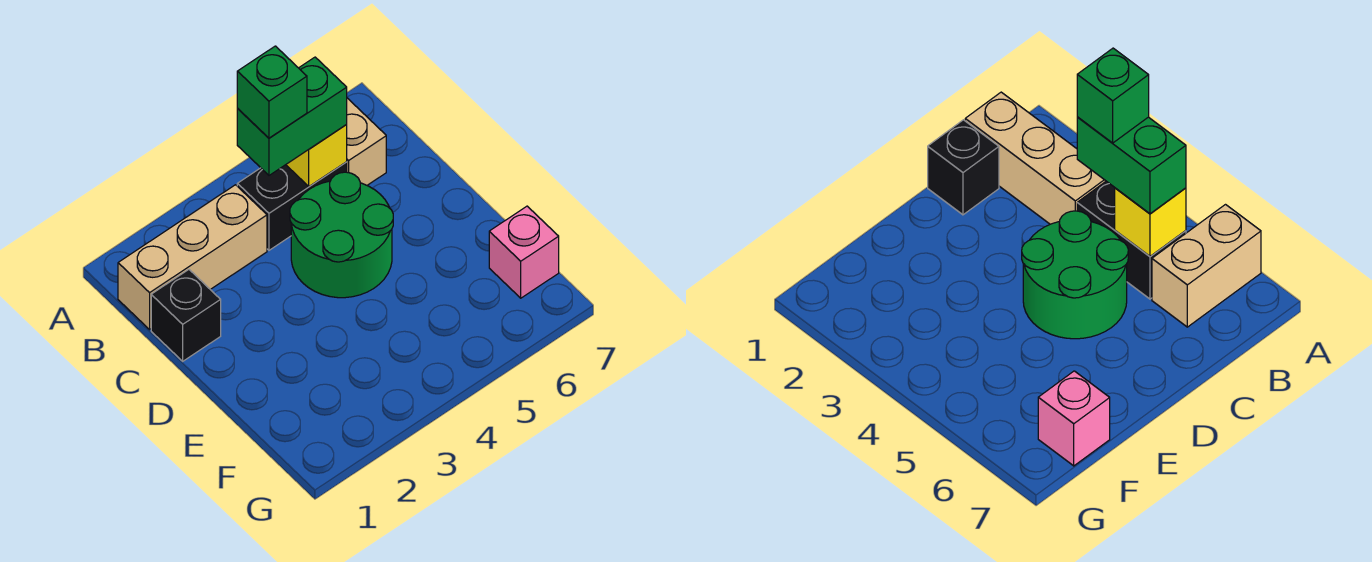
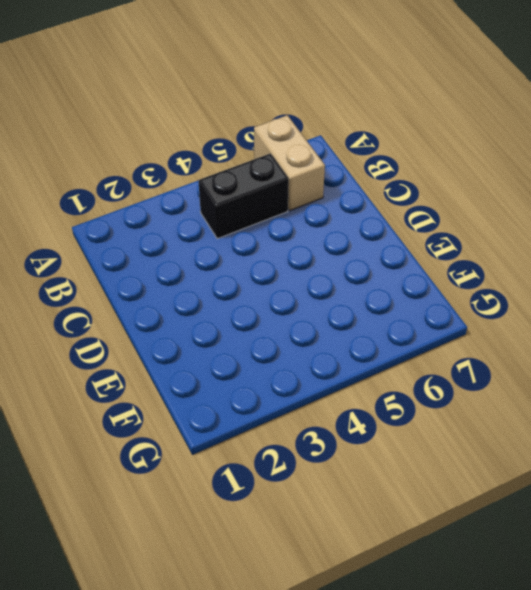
none -> tan brick B1:B3 level 1
none -> black brick C1 level 1

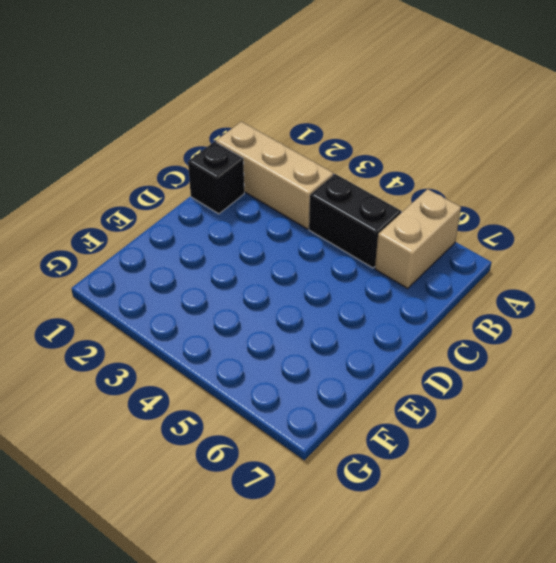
none -> green round brick C4:D5 level 1
none -> pink brick F7 level 1

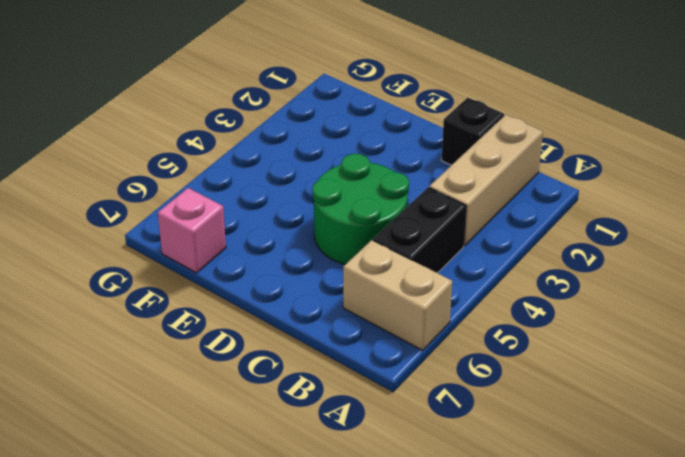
none -> yellow brick B5 level 2
none -> green brick B4:B5 level 3

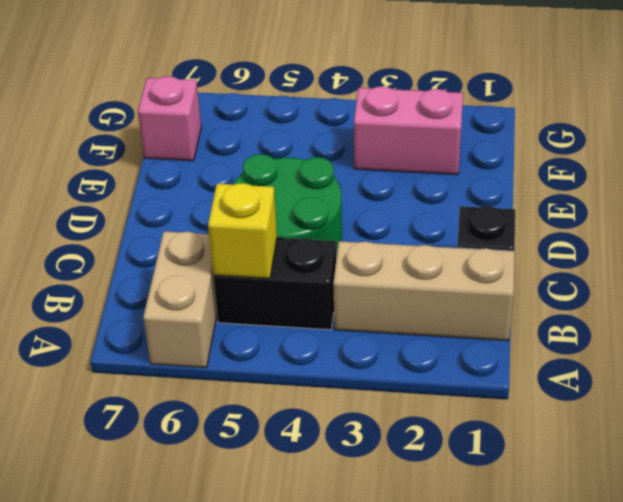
pink brick F2:F3 level 1 -> none
none -> green brick B4:B5 level 3
none -> green brick B4 level 4

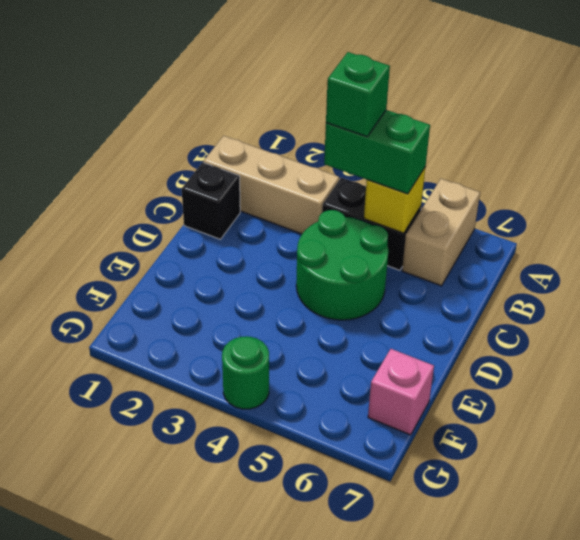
green round brick G4 level 1 -> none

